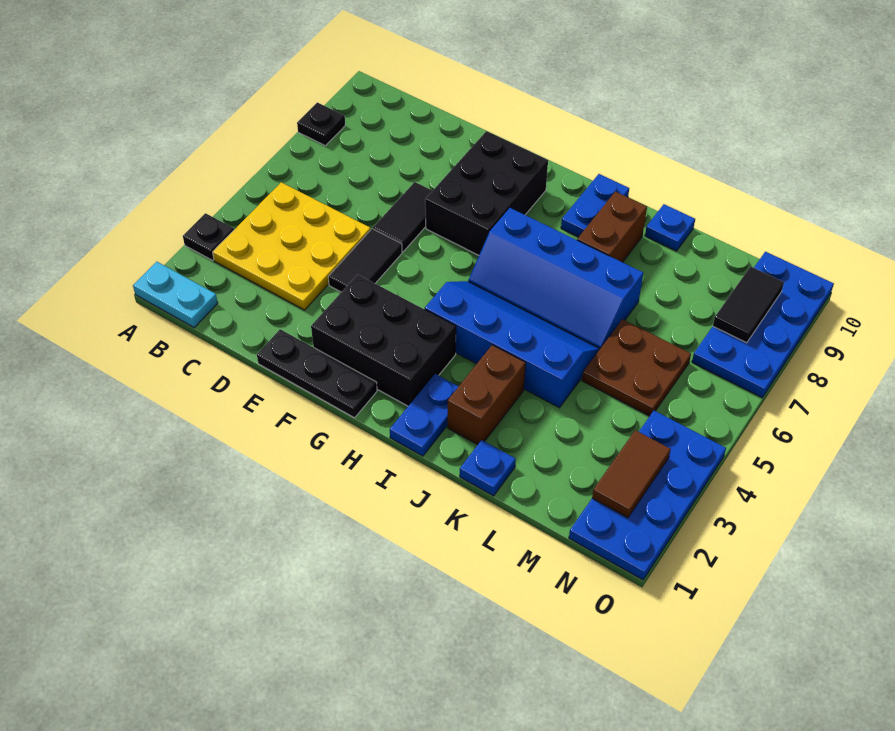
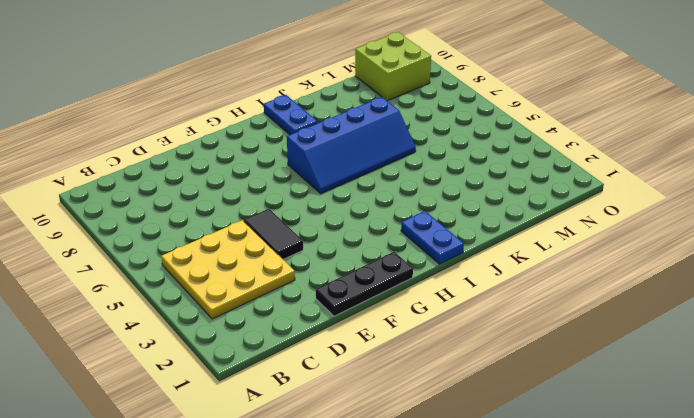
lime brick M9:N10 level 1 -> blue plate N7:O10 level 1
none -> cyan plate A1:B1 level 1
none -> black plate A3 level 1
none -> black plate A8 level 1

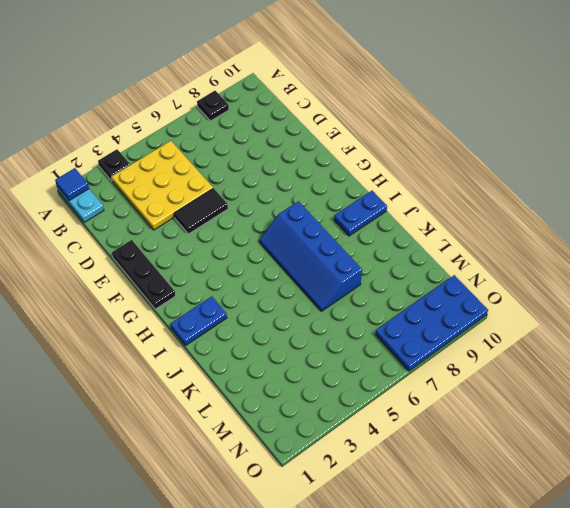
blue tile A1 level 2 -> none
none -> black tile E6:E7 level 1
none -> black brick F2:H3 level 1
none -> black brick F7:G9 level 1

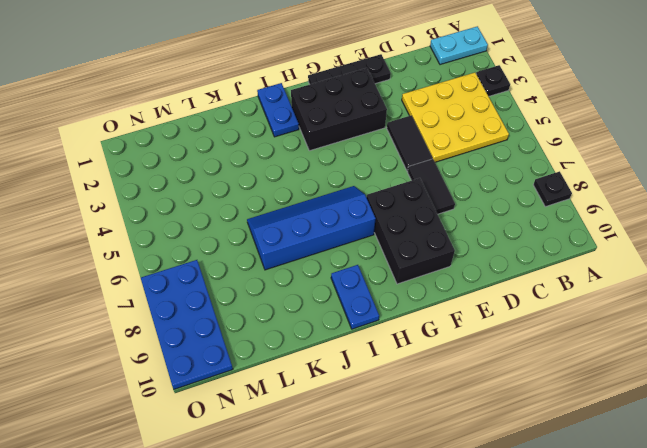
none -> blue slope H4:K5 level 1 top 4
none -> brown brick J2:J3 level 1
none -> brown brick J8:J9 level 1

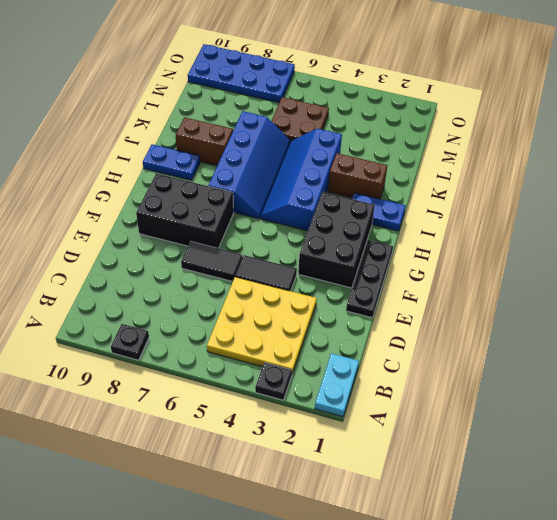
none -> blue plate K1 level 1
none -> blue plate K10 level 1
none -> blue plate N1:O4 level 1

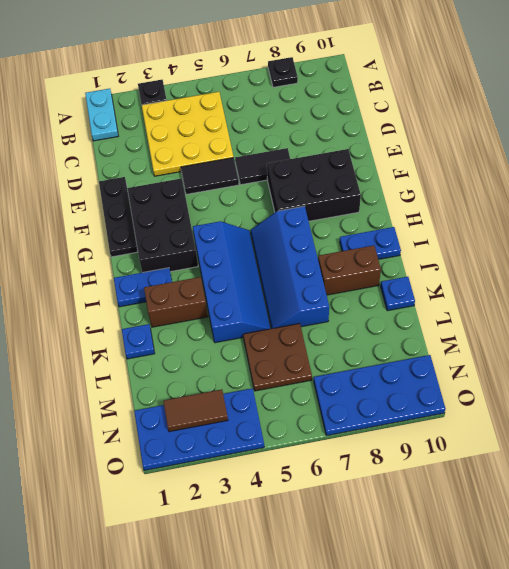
none -> black tile N8:N9 level 2

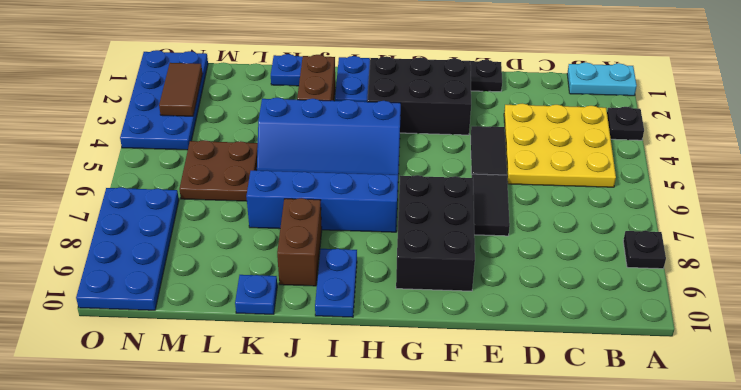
none -> black tile N8:N9 level 2

